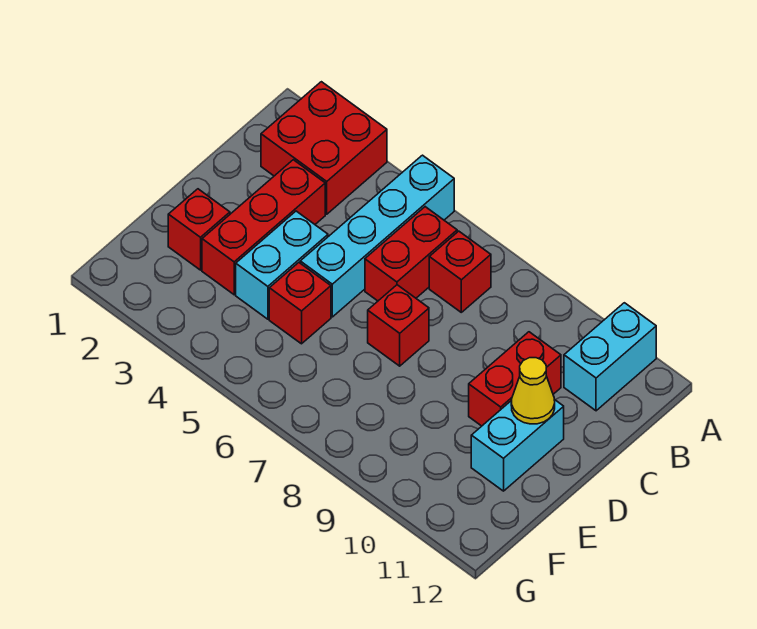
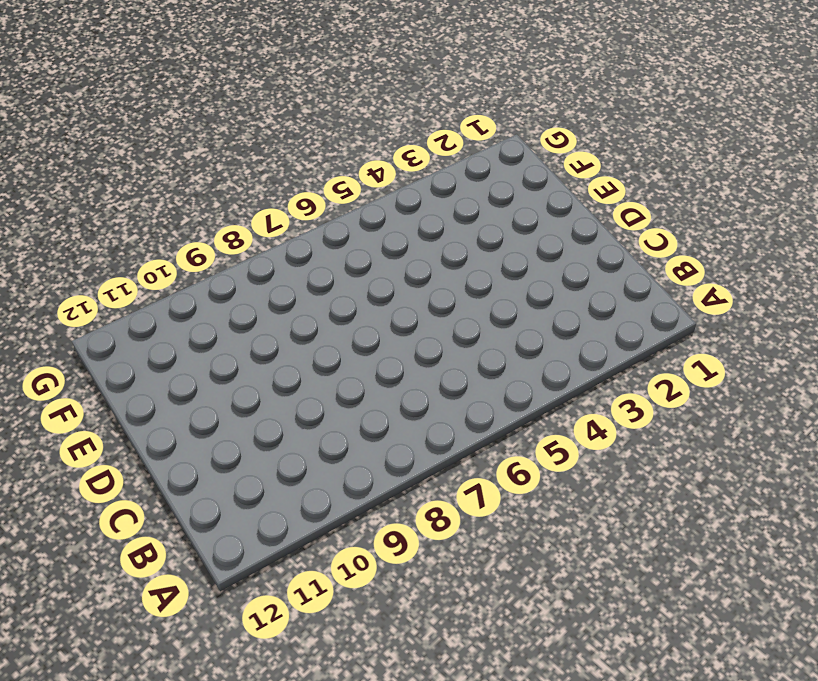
none -> red brick A2:B3 level 1
none -> cyan brick A5:D5 level 1
none -> cyan brick A11:B11 level 1

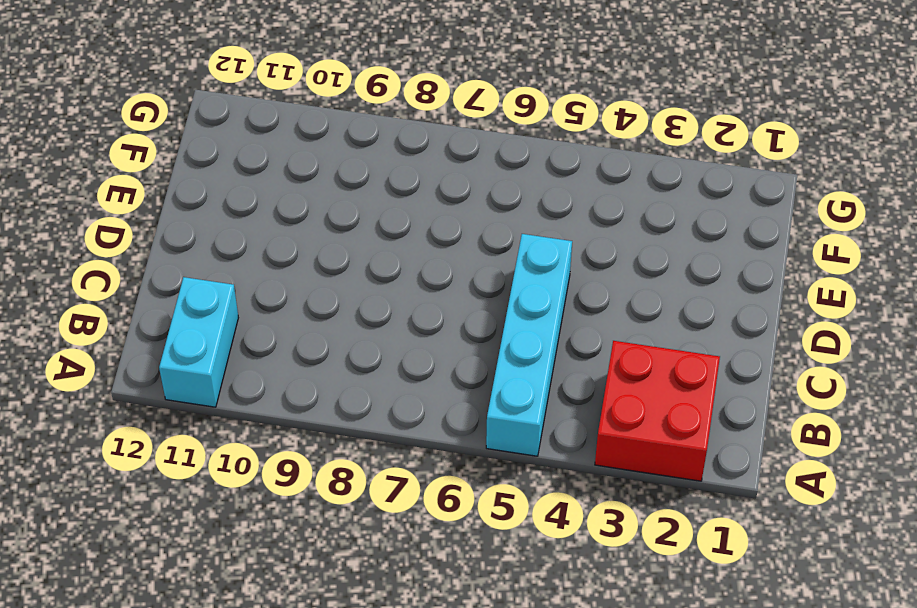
none -> red brick B6:C6 level 1
none -> red brick B7 level 1
none -> red brick C3:E3 level 1

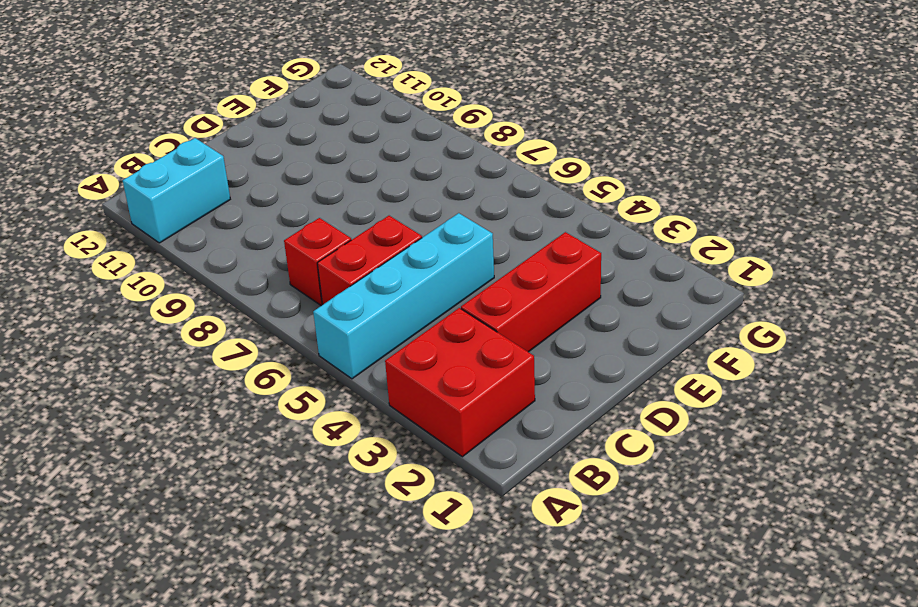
none -> red brick C10:D10 level 1
none -> cyan brick D4:E4 level 1
none -> red brick D7 level 1

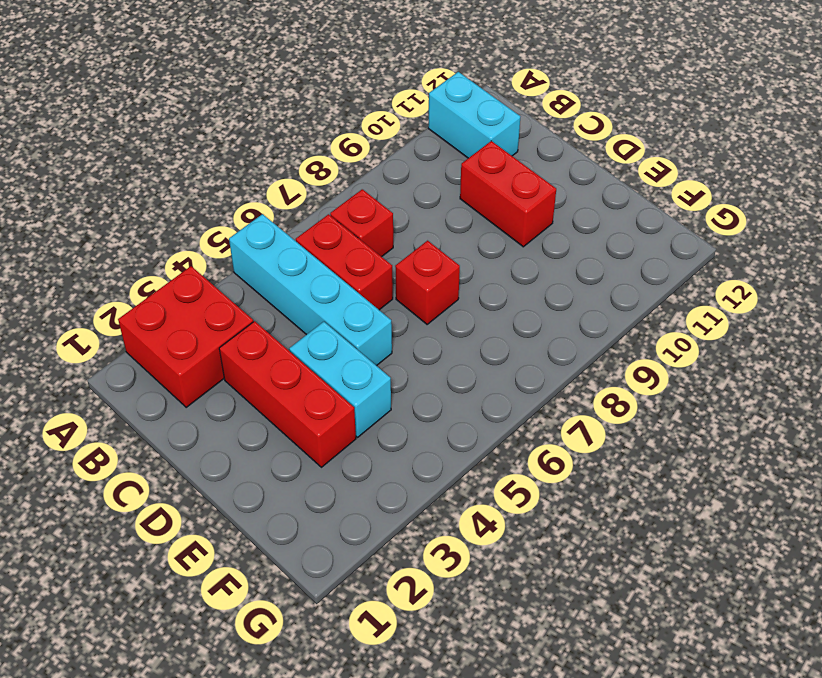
none -> cyan brick D11:E11 level 1
none -> red brick E2 level 1
none -> red brick E5 level 1

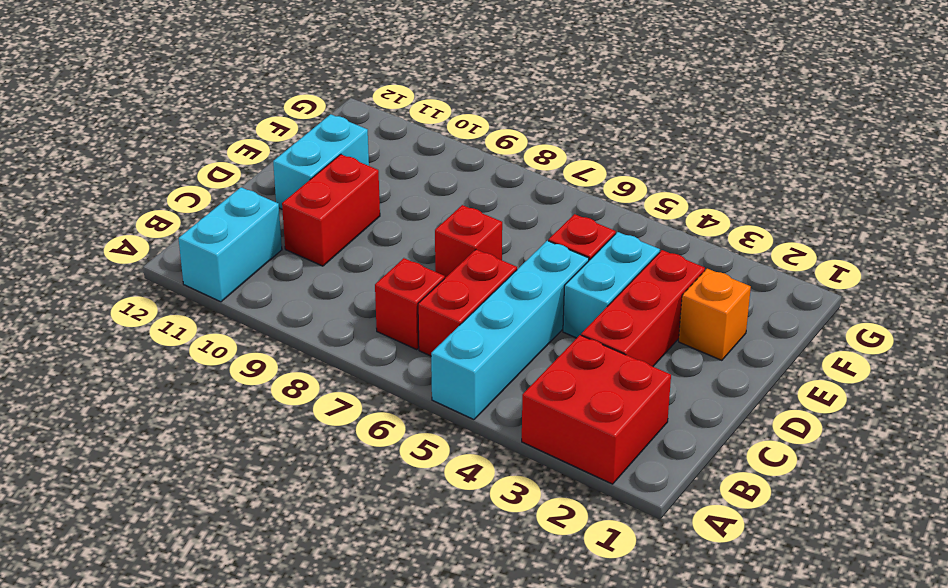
orange brick E2 level 1 -> red brick E2 level 1
none -> yellow cone D11 level 2

